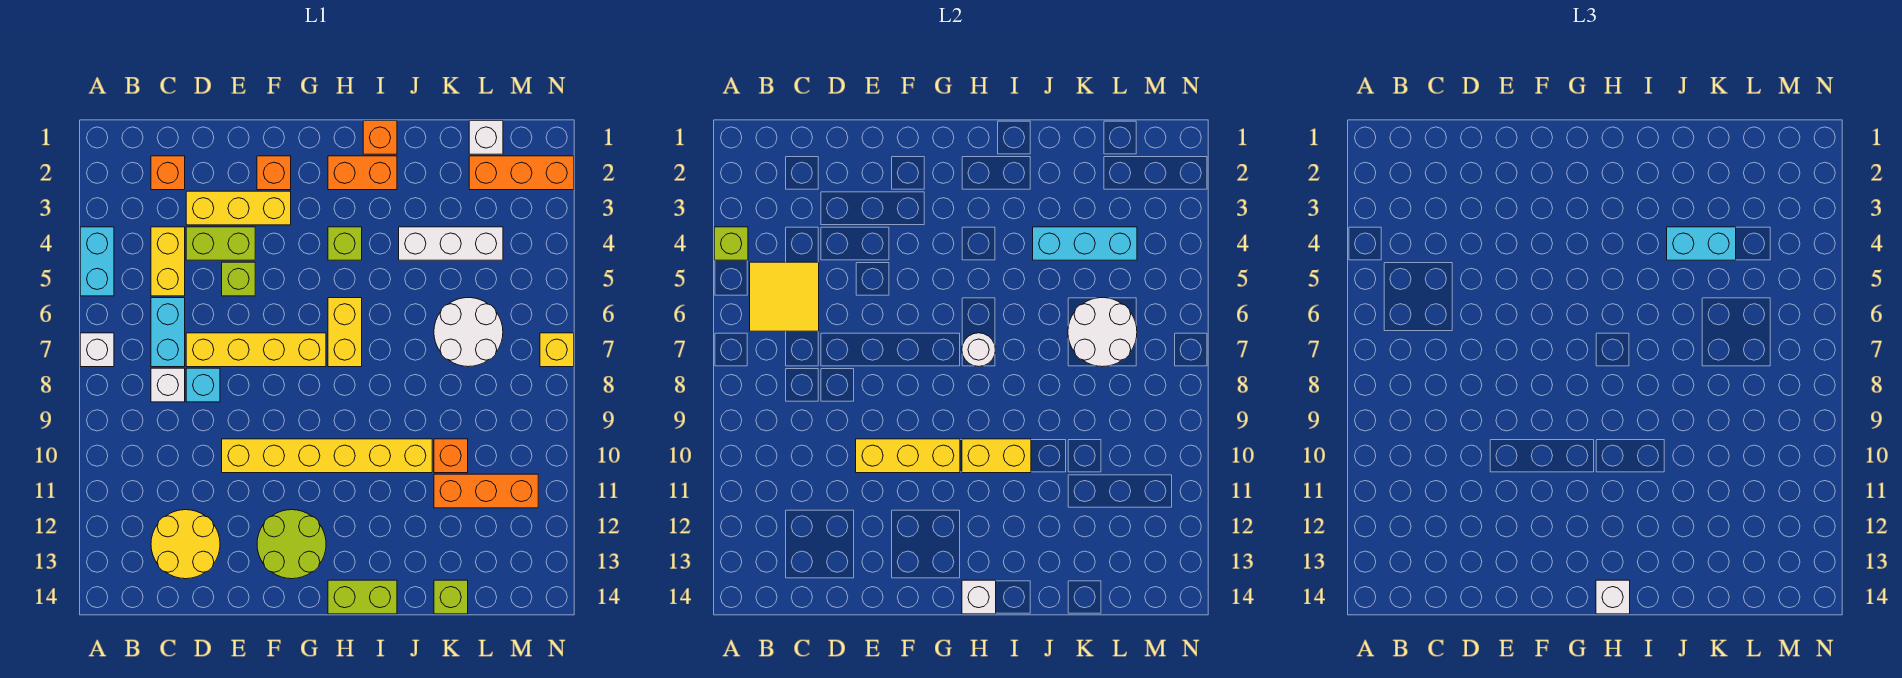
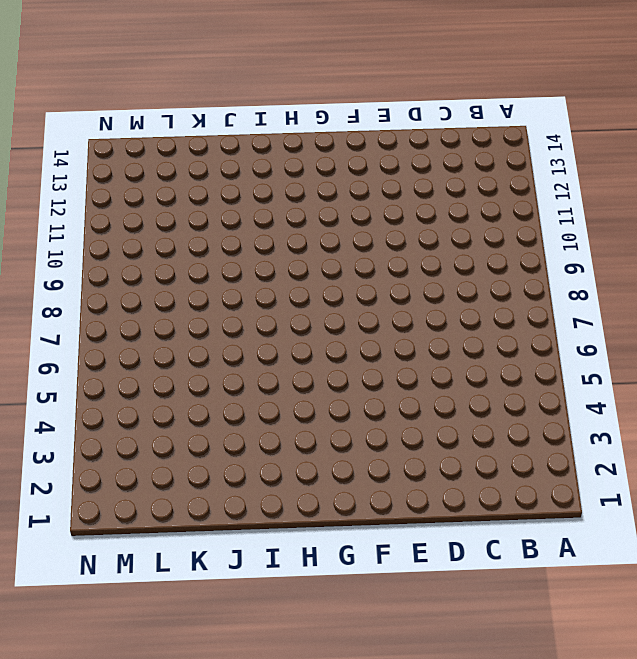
none -> cyan brick A4:A5 level 1
none -> white brick A7 level 1
none -> orange brick C2 level 1
none -> yellow brick C4:C5 level 1

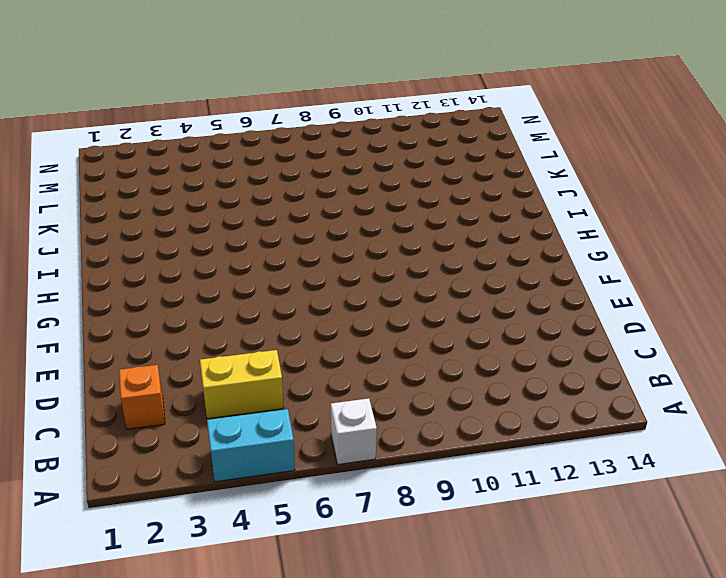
none -> cyan brick C6:C7 level 1
none -> white brick C8 level 1
none -> yellow round brick C12:D13 level 1
none -> yellow brick D3:F3 level 1

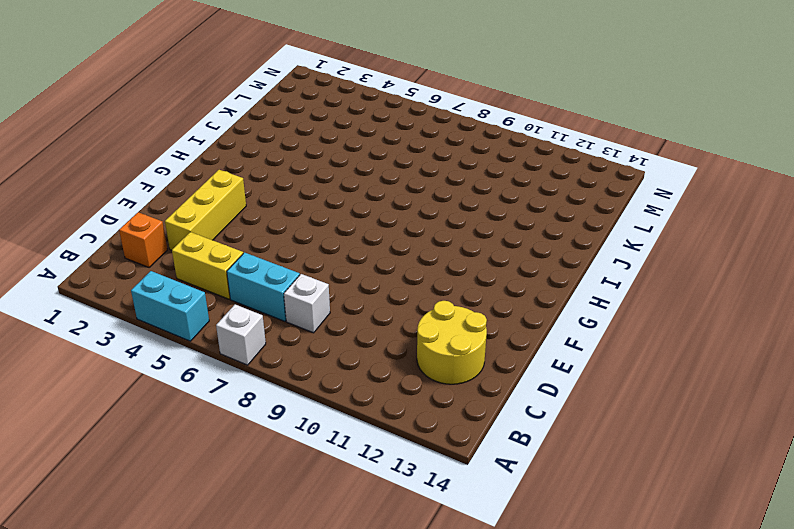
none -> lime brick D4:E4 level 1
none -> yellow brick D7:G7 level 1
none -> cyan brick D8 level 1
none -> lime brick E5 level 1

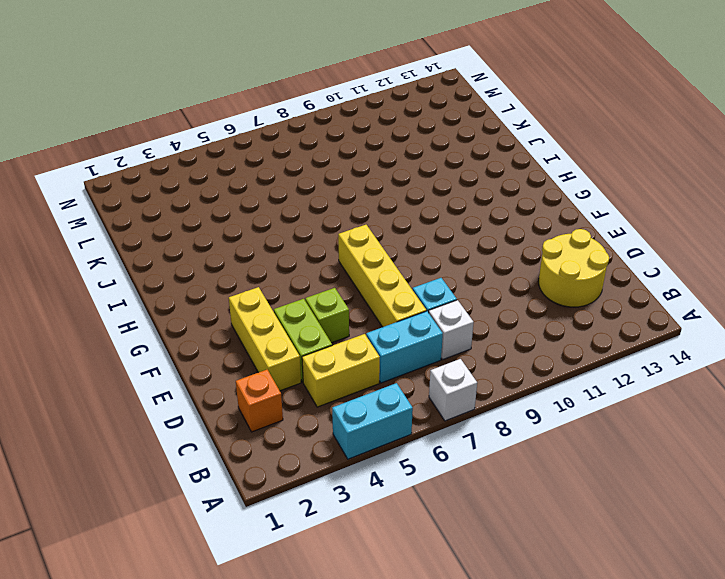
none -> yellow brick E10:J10 level 1
none -> orange brick F2 level 1
none -> lime round brick F12:G13 level 1
none -> orange brick H2:I2 level 1

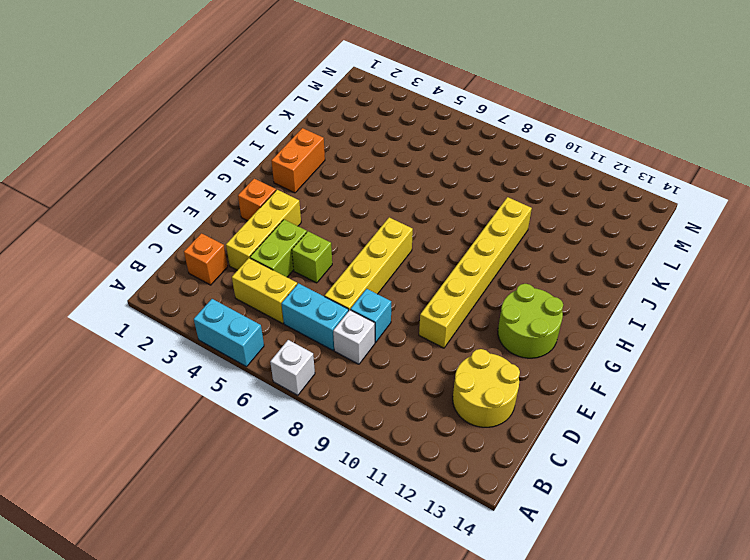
none -> lime brick H4 level 1
none -> yellow brick H6:H7 level 1
none -> lime brick H14:I14 level 1
none -> orange brick I1 level 1

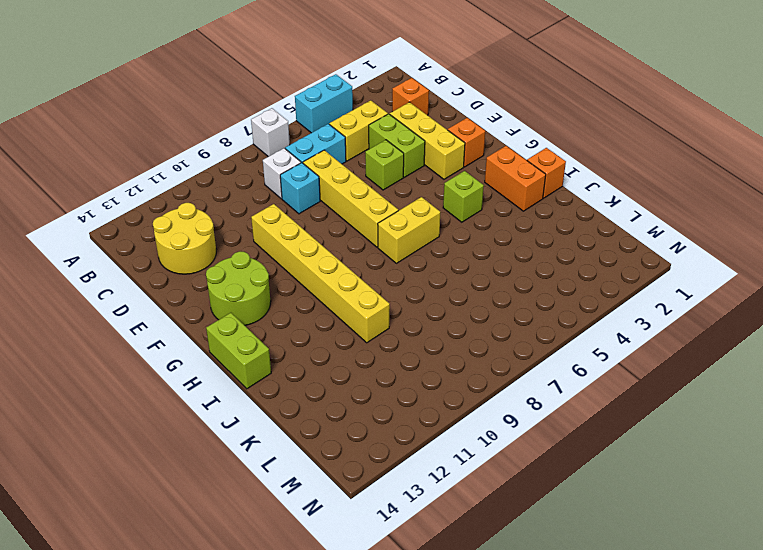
none -> white brick J4:L4 level 1
none -> white round brick K6:L7 level 1
none -> orange brick K10 level 1
none -> orange brick K11:M11 level 1

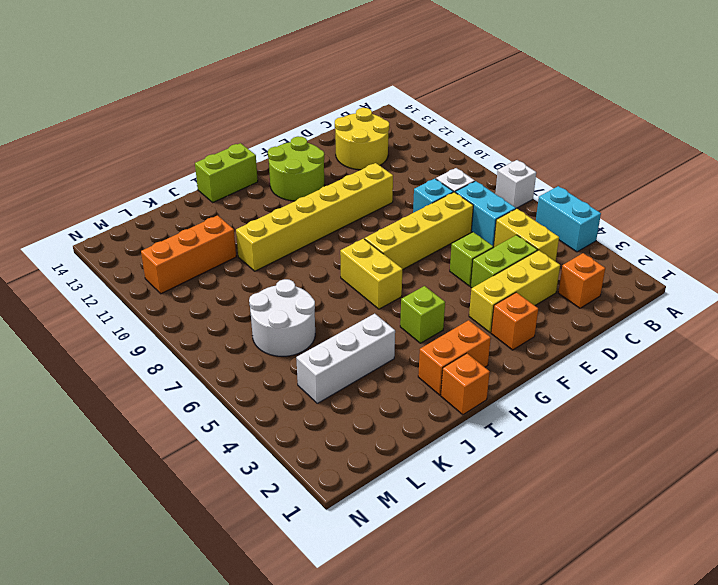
none -> orange brick K10 level 1
none -> lime brick K14 level 1
none -> white brick L1 level 1
none -> orange brick L2:N2 level 1

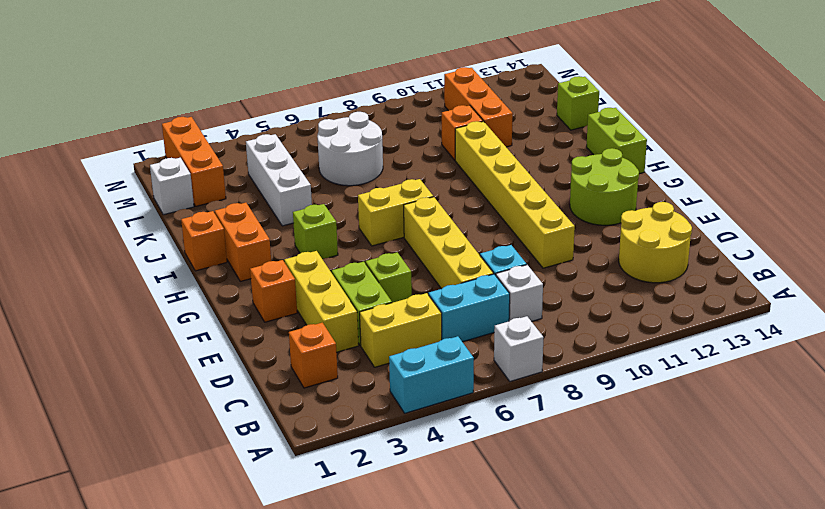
none -> yellow brick N7 level 1
none -> lime brick A4 level 2
none -> yellow tile B5:C6 level 2
none -> yellow brick E10:G10 level 2

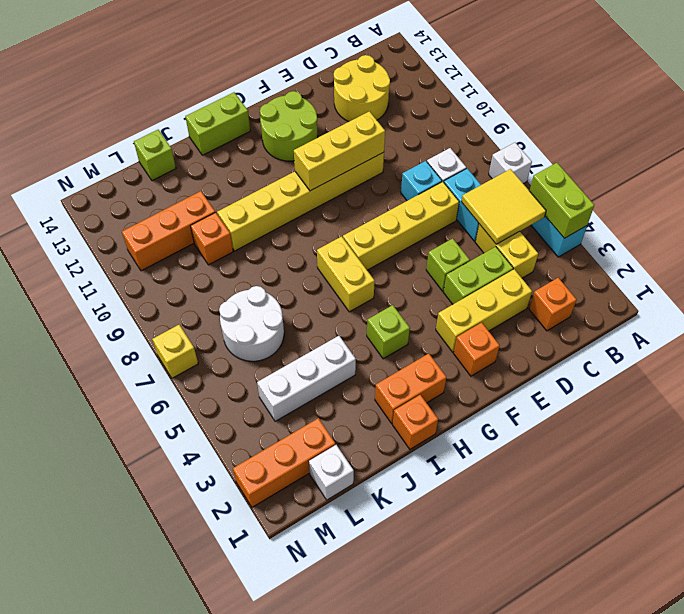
lime brick A4:A5 level 2 -> lime brick A4 level 2
none -> white round brick H7 level 2
none -> yellow brick H10:I10 level 2
none -> white brick H14 level 2
none -> cyan brick J4:L4 level 2

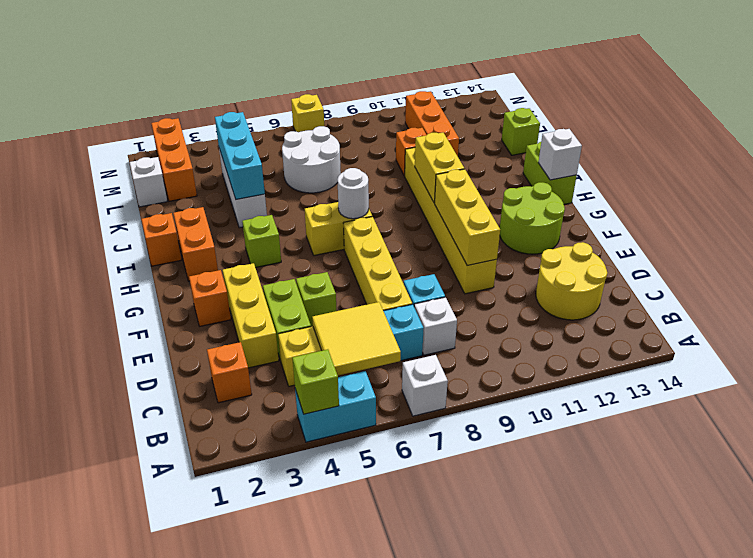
none -> white round brick K6:L7 level 2
none -> white brick H14 level 3
none -> cyan brick J4:K4 level 3

